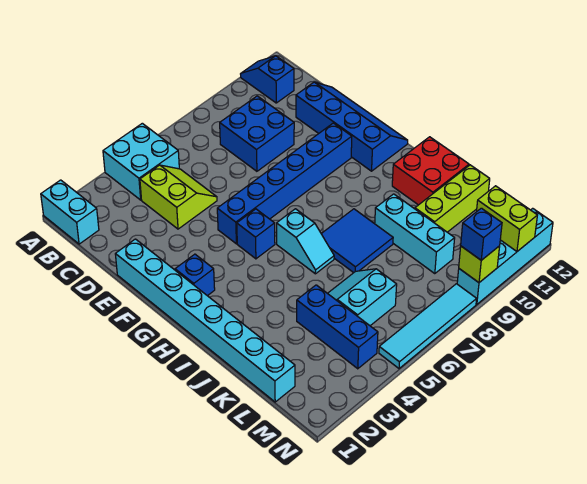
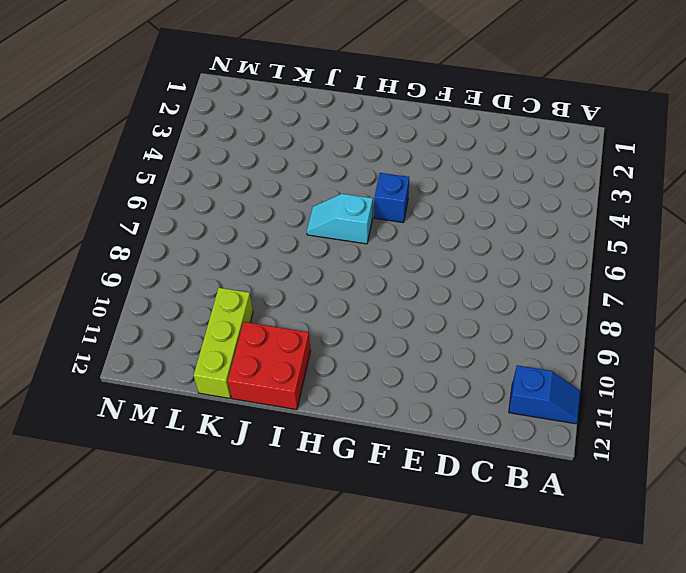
none -> cyan brick A1:B1 level 1
none -> cyan brick A4:B5 level 1
none -> lime slope C4:D5 level 1 top 4

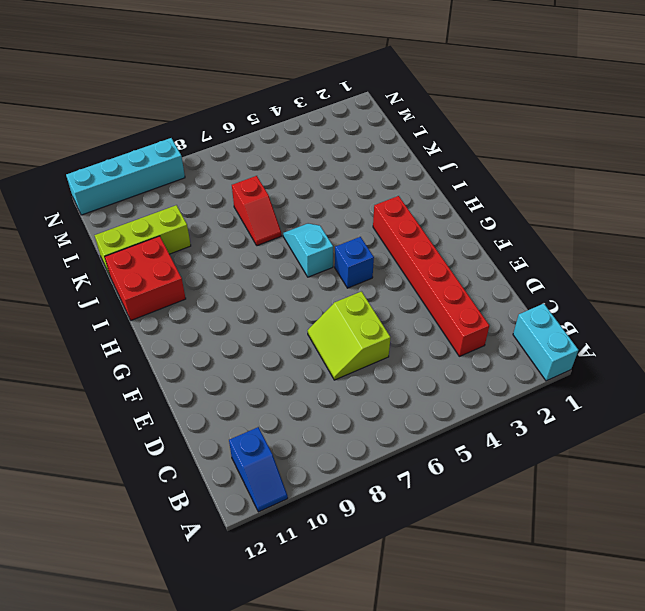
red brick C3:H3 level 1 -> none
lime slope D6:E7 level 1 top 6 -> lime slope C4:D5 level 1 top 4
red slope J7:K7 level 1 top K -> blue tile I7:J8 level 1
none -> cyan brick A4:B5 level 1
none -> blue brick C8:D9 level 1
none -> blue slope D11:G12 level 1 top 11

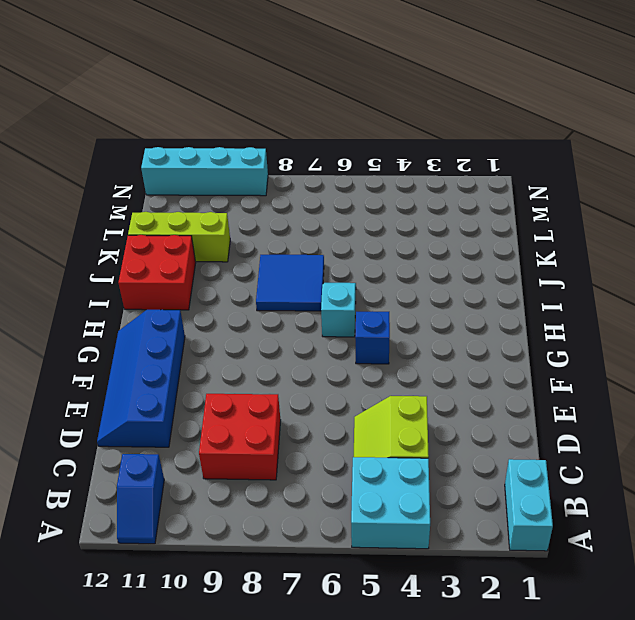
red brick C8:D9 level 1 -> blue brick C8:D9 level 1
none -> cyan brick E1:L1 level 1
none -> blue brick F5:F10 level 1
none -> blue brick G2 level 1

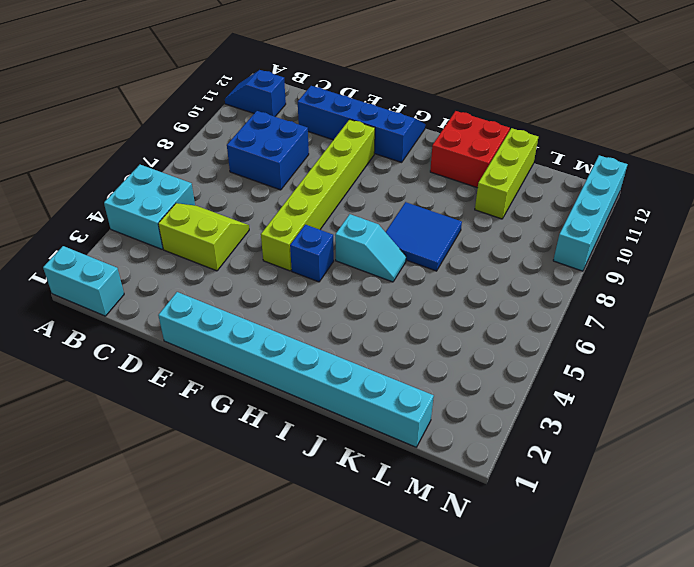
lime brick F5:F10 level 1 -> blue brick F5:F10 level 1
none -> blue brick G2 level 1
none -> cyan brick J9:L9 level 1
none -> blue brick K4:M4 level 1

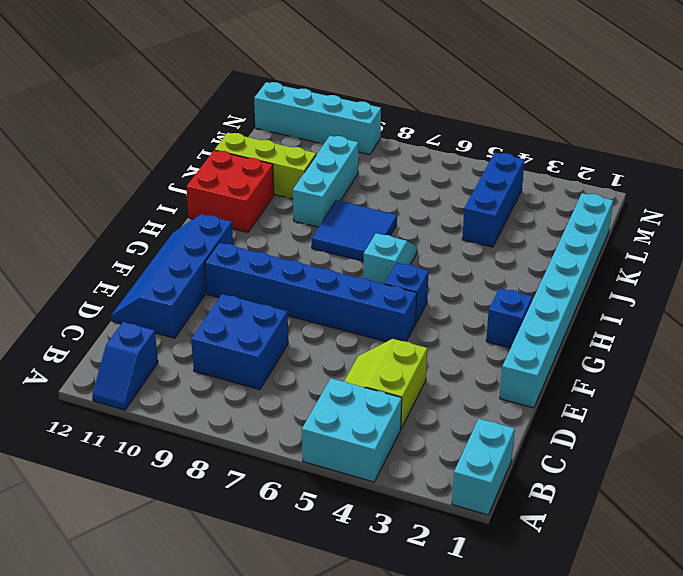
none -> cyan slope K5:L6 level 1 top L
none -> cyan tile N5:N8 level 1
none -> lime brick M11:N11 level 2

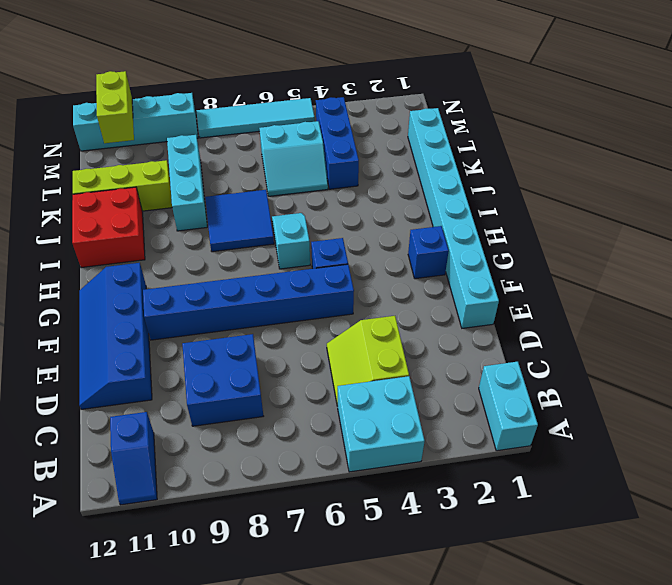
none -> lime brick N9 level 2
none -> blue brick N9 level 3

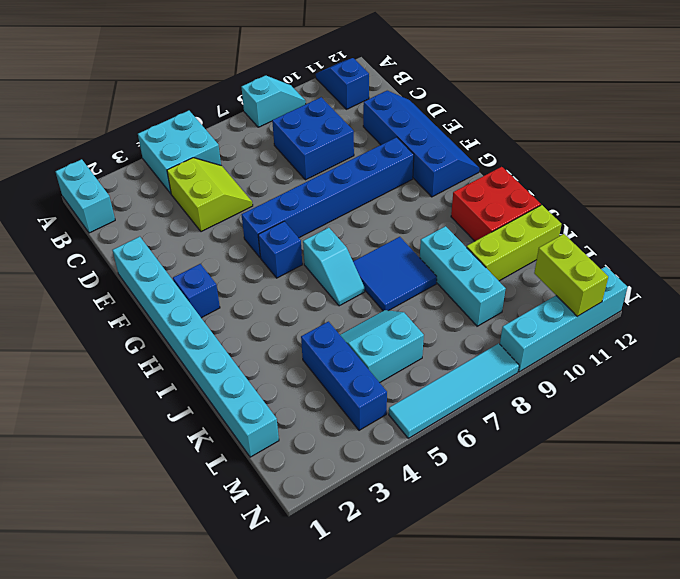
cyan slope A8:A9 level 1 top 8 -> none
none -> lime brick N9 level 2
none -> blue brick N9 level 3

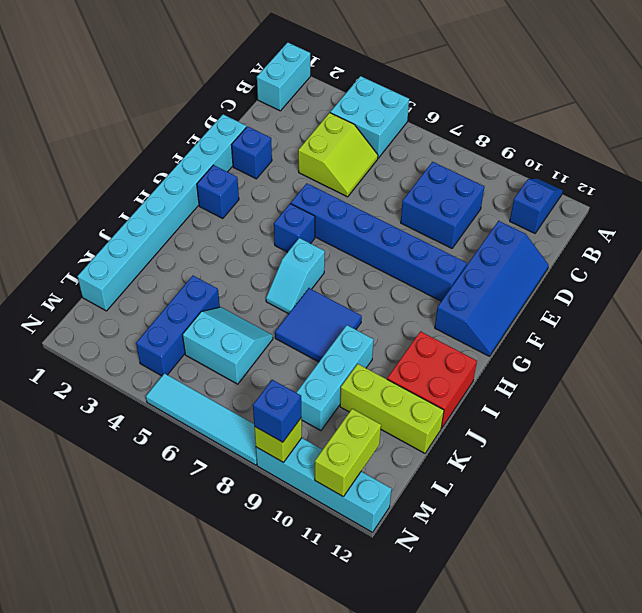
blue brick E2 level 1 -> none

